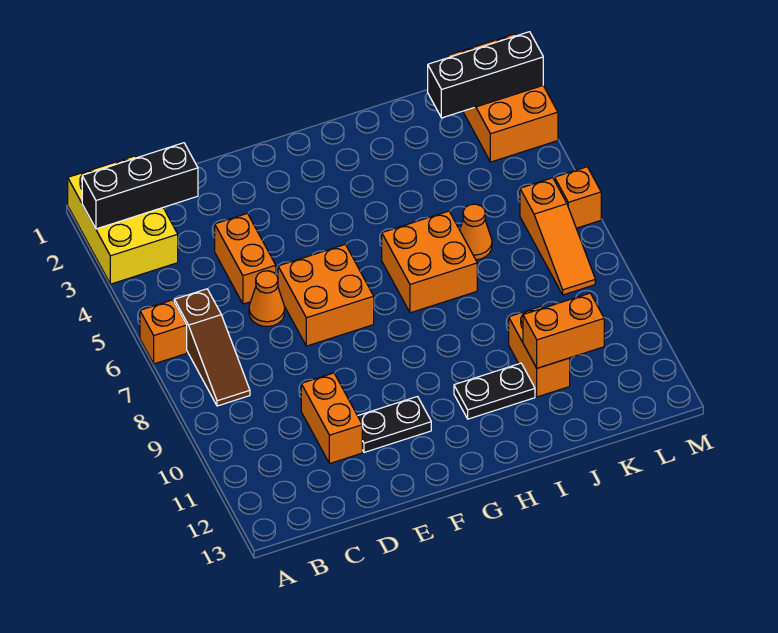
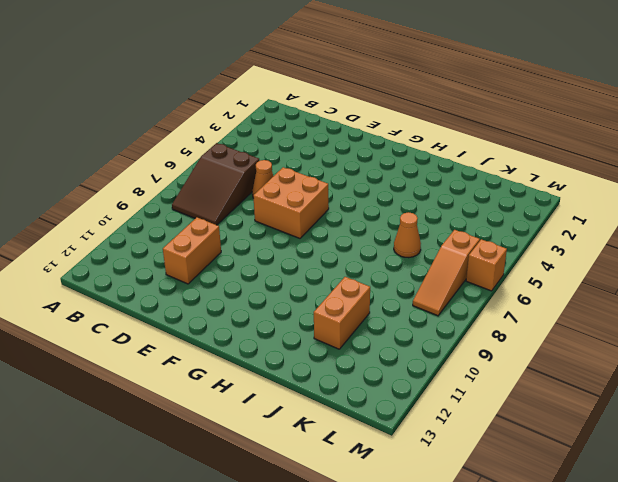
brown slope B6:C8 level 1 top 6 -> brown slope B6:B8 level 1 top 6
none -> yellow brick A1:B3 level 1
none -> orange brick A6 level 1
none -> orange brick D4:D5 level 1

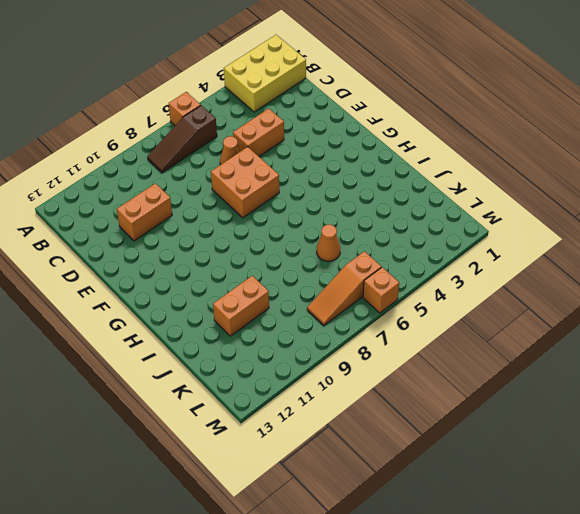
none -> black plate E11:F11 level 1
none -> orange brick H6:I7 level 1
none -> black plate H11:I11 level 1

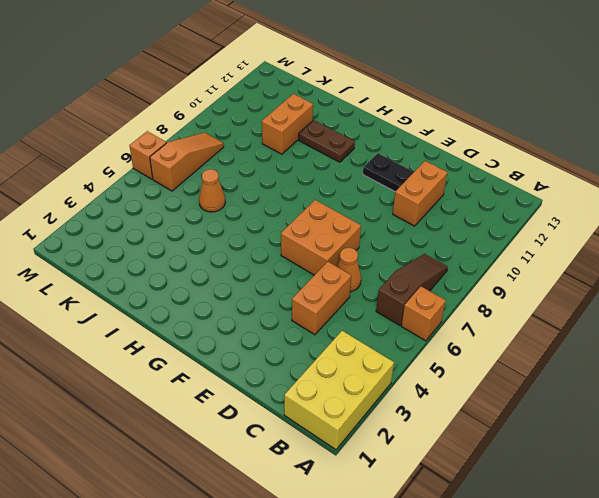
brown plate H11:I11 level 1 -> black plate H11:I11 level 1
none -> orange brick H6:I7 level 1
none -> orange brick L1:M3 level 1
none -> black brick A2:C2 level 2

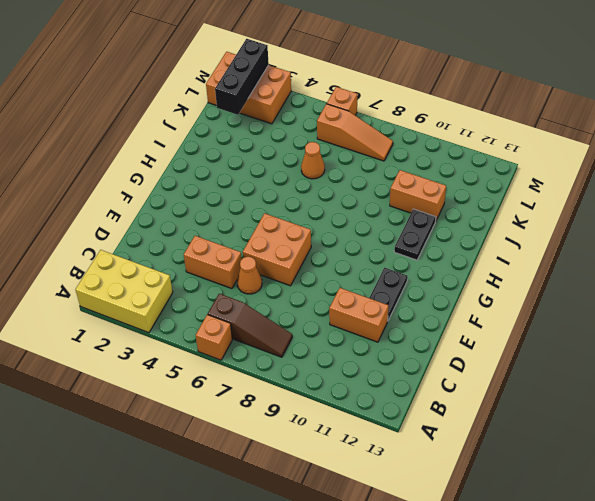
none -> orange brick H6:I7 level 1
none -> black brick A2:C2 level 2
none -> orange brick J11:K11 level 2

